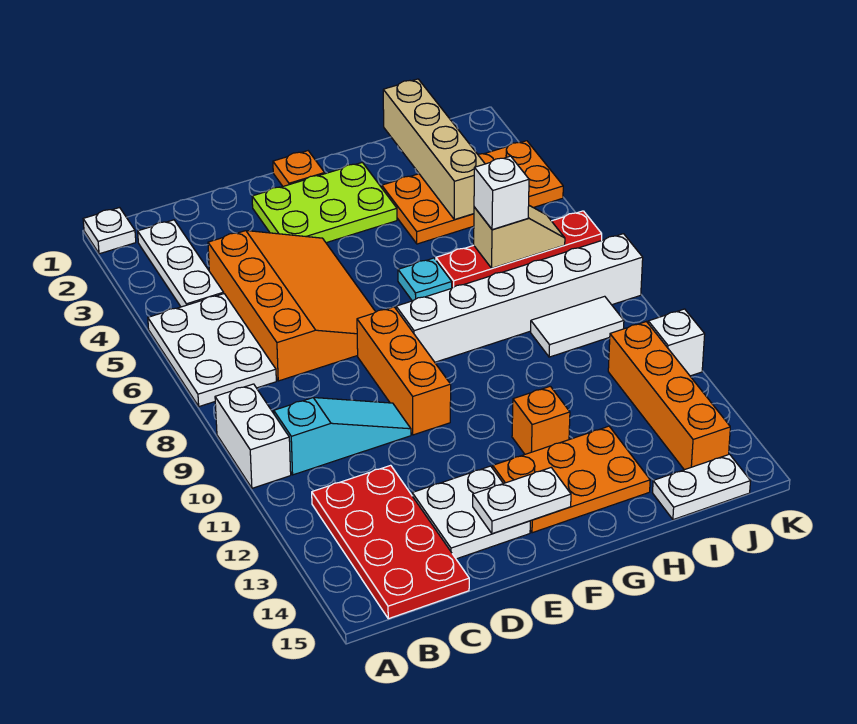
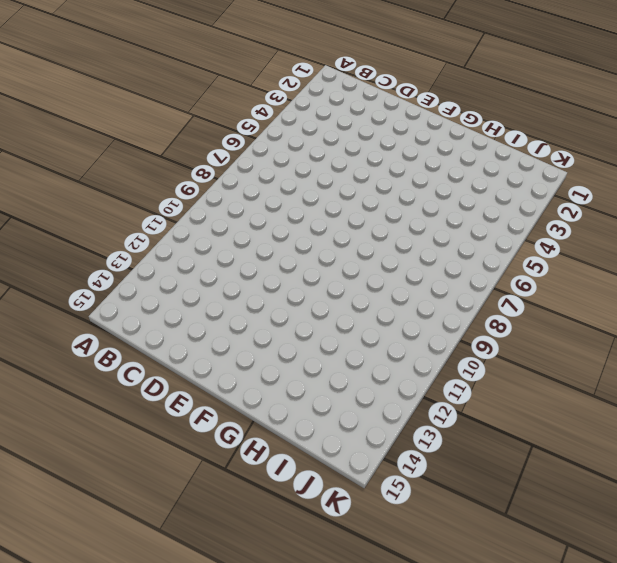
none -> white plate A1 level 1
none -> white plate A5:B7 level 1
none -> white brick A9:A10 level 1

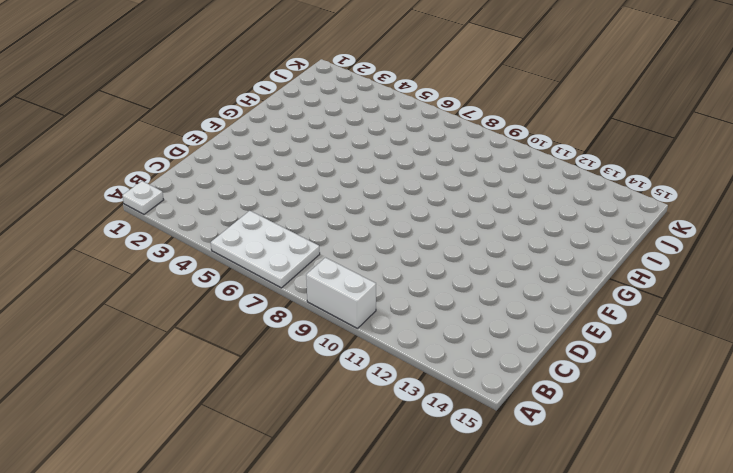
none -> white plate B2:B4 level 1
none -> cyan slope B10:D10 level 1 top B
none -> red plate B12:C15 level 1

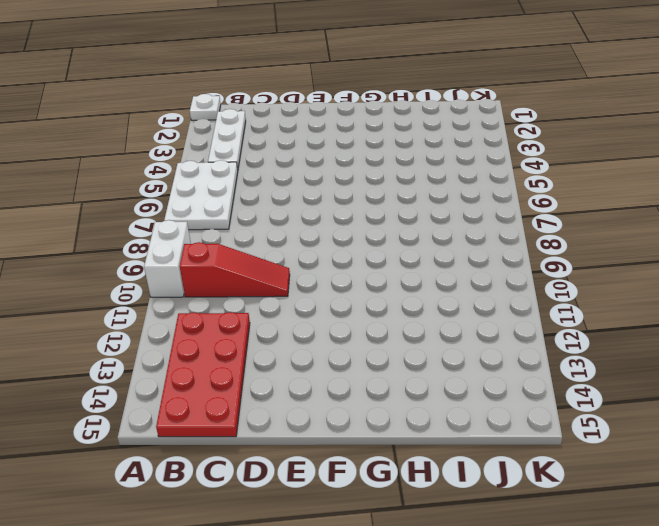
red slope B10:D10 level 1 top B -> cyan slope B10:D10 level 1 top B
none -> orange slope C4:E7 level 1 top C
none -> white plate D13:E14 level 1
none -> lime plate E2:G3 level 1

